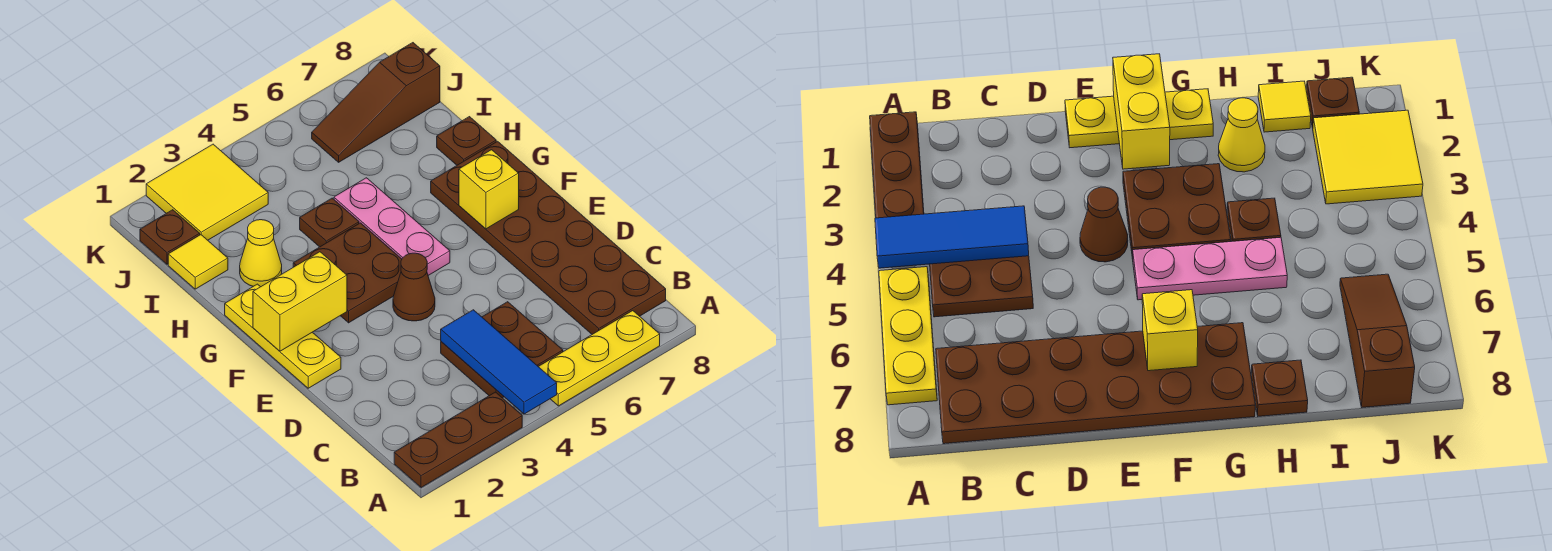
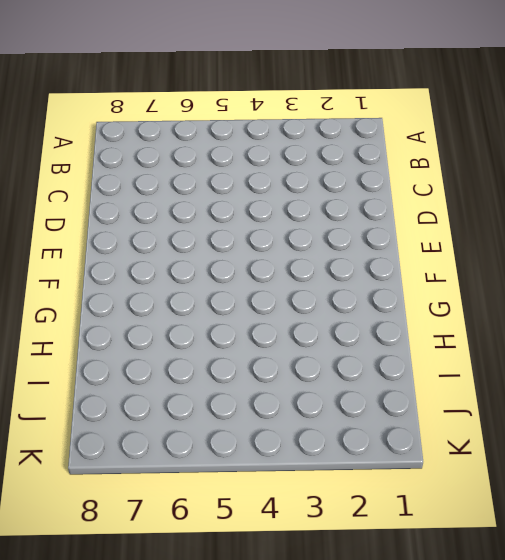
none -> brown plate A1:A3 level 1
none -> yellow plate A5:A7 level 1
none -> brown plate B4:C5 level 1

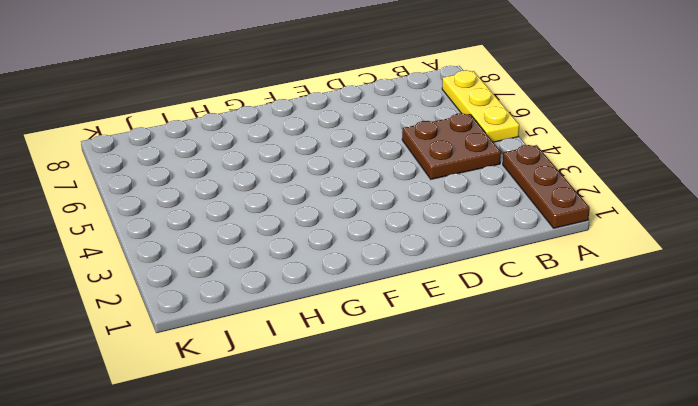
none -> brown plate B7:G8 level 1
none -> yellow plate E1:G1 level 1
none -> brown cone E4 level 1

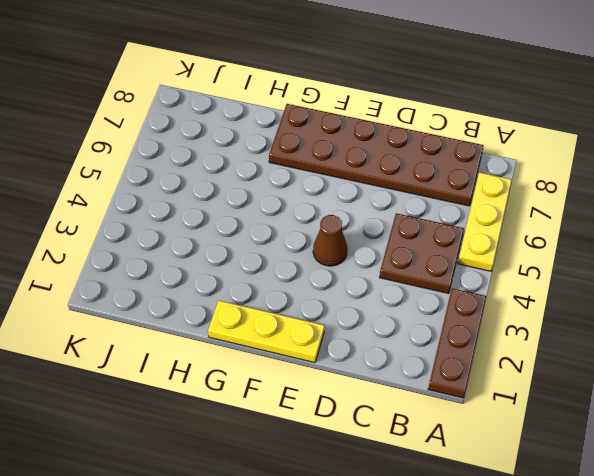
none -> brown plate F3:G4 level 1
none -> pink plate F5:H5 level 1
none -> yellow cone H2 level 1

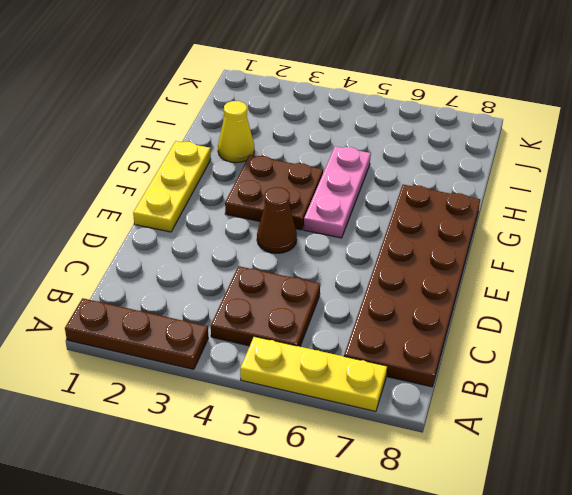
none -> brown plate H4 level 1
none -> brown plate H8 level 1
none -> yellow tile I1 level 1

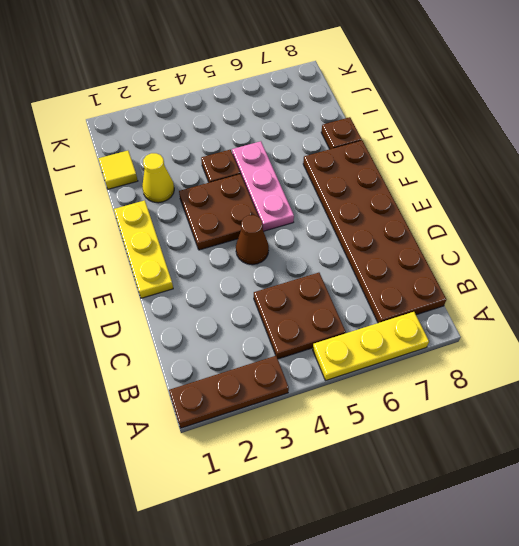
none -> brown plate J1 level 1
none -> yellow tile J2:K3 level 1
none -> brown slope J6:J8 level 1 top 8

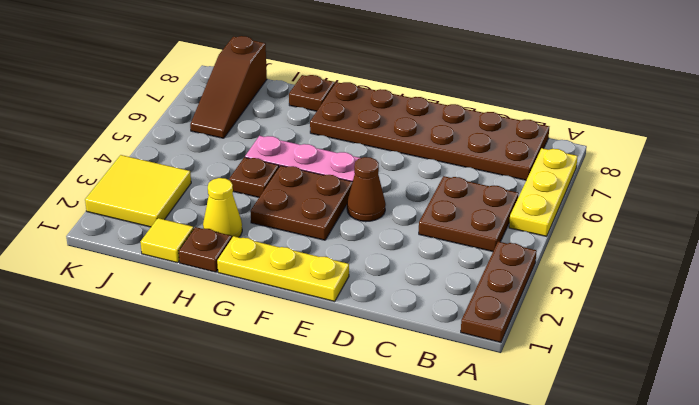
brown plate H1 level 1 -> brown plate J1 level 1
none -> blue tile A4:C4 level 2
none -> yellow brick F1:F2 level 2
none -> yellow brick F7 level 2

